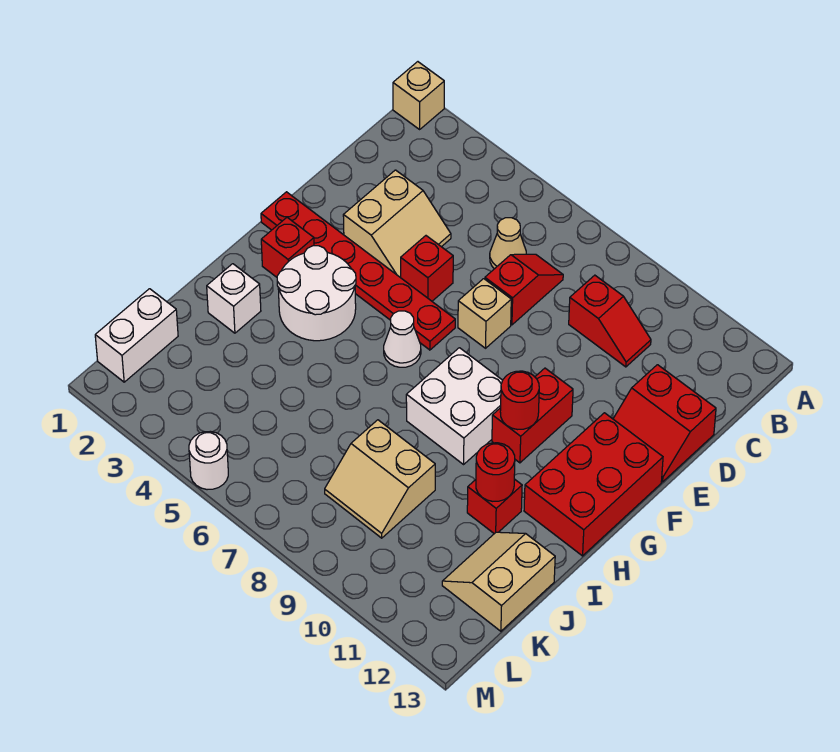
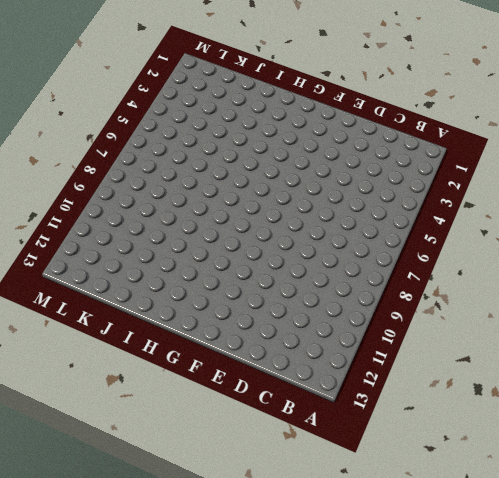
none -> tan brick A1 level 1
none -> tan cone C6 level 1
none -> red slope C7:D7 level 1 top D

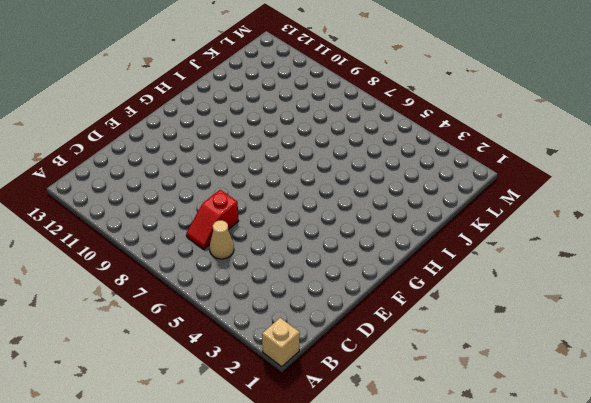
none -> red slope C9:C10 level 1 top 9
none -> tan slope D3:E4 level 1 top 3
none -> red slope D12:E13 level 1 top D

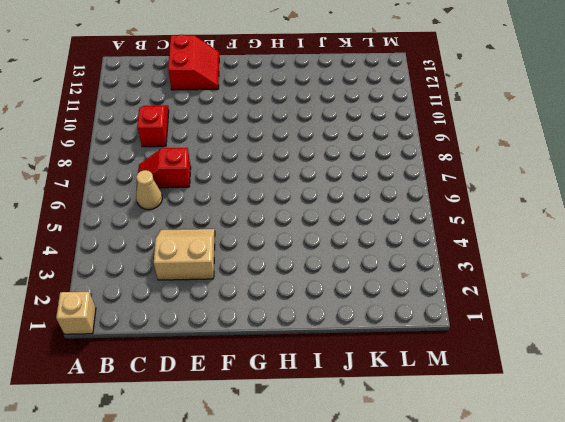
none -> red brick E5 level 1
none -> tan brick E7 level 1
none -> red plate F1:F6 level 1

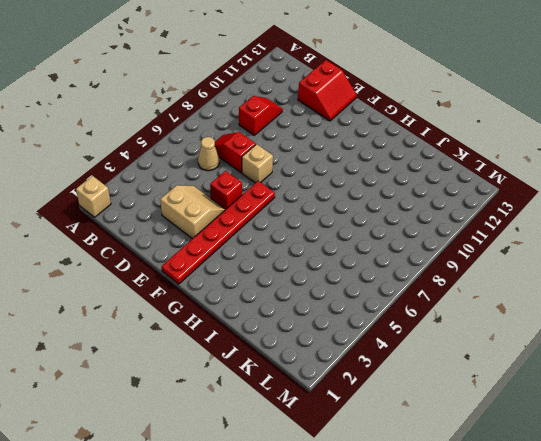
none -> red brick F10:G10 level 1
none -> red brick F12:H13 level 1
none -> red brick G2 level 1

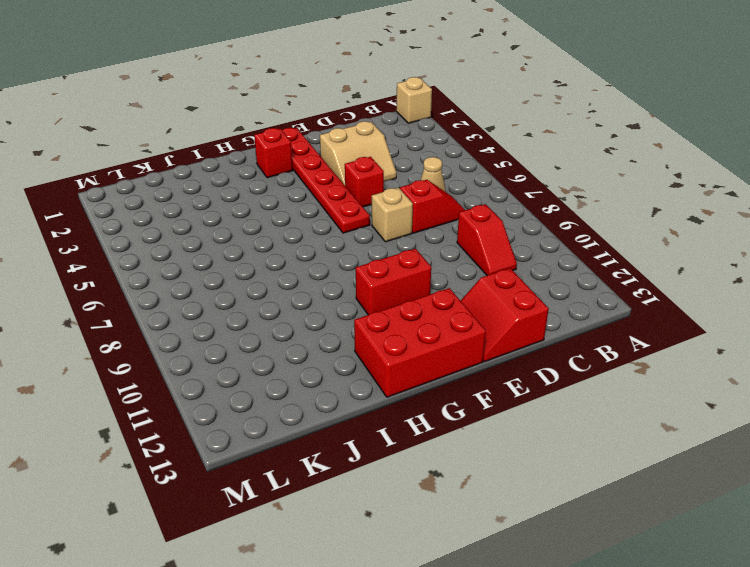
none -> white round brick G3:H4 level 1
none -> white cone G6 level 1
none -> white brick G8:H9 level 1

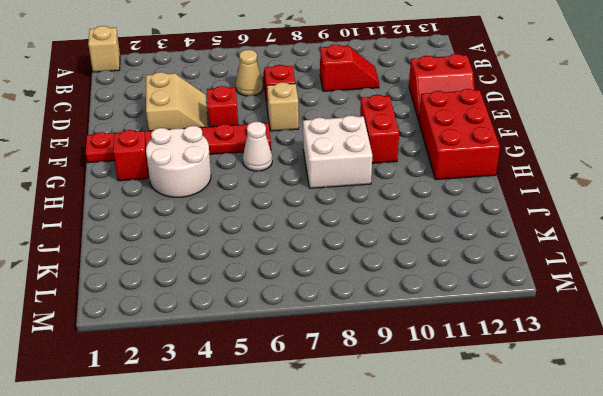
none -> white brick I2 level 1
none -> red brick I11 level 1
none -> tan slope J8:K9 level 1 top J

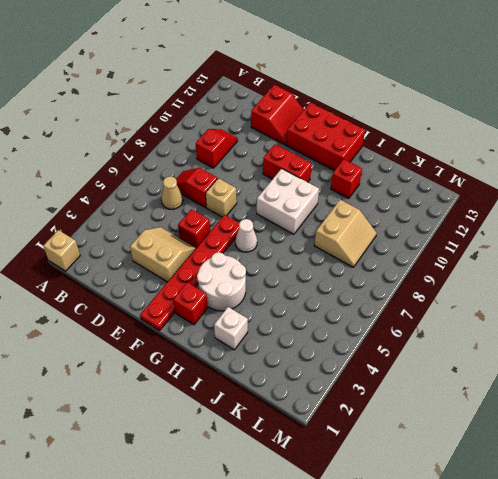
none -> tan slope J12:K13 level 1 top 13
none -> white brick K1:L1 level 1
none -> white round brick M5 level 1

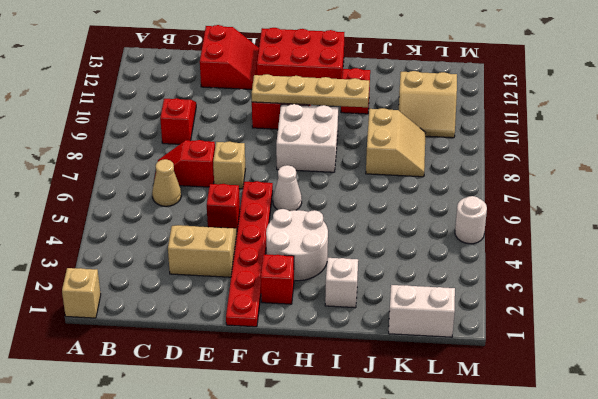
tan plate F10:I10 level 2 -> red round brick G10 level 2
tan slope K10:L11 level 1 top 11 -> tan slope J12:K13 level 1 top 13
none -> red round brick I11 level 2

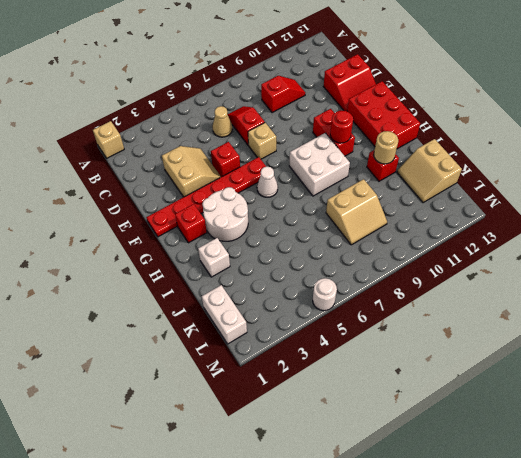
tan round brick I11 level 2 -> red round brick I11 level 2

